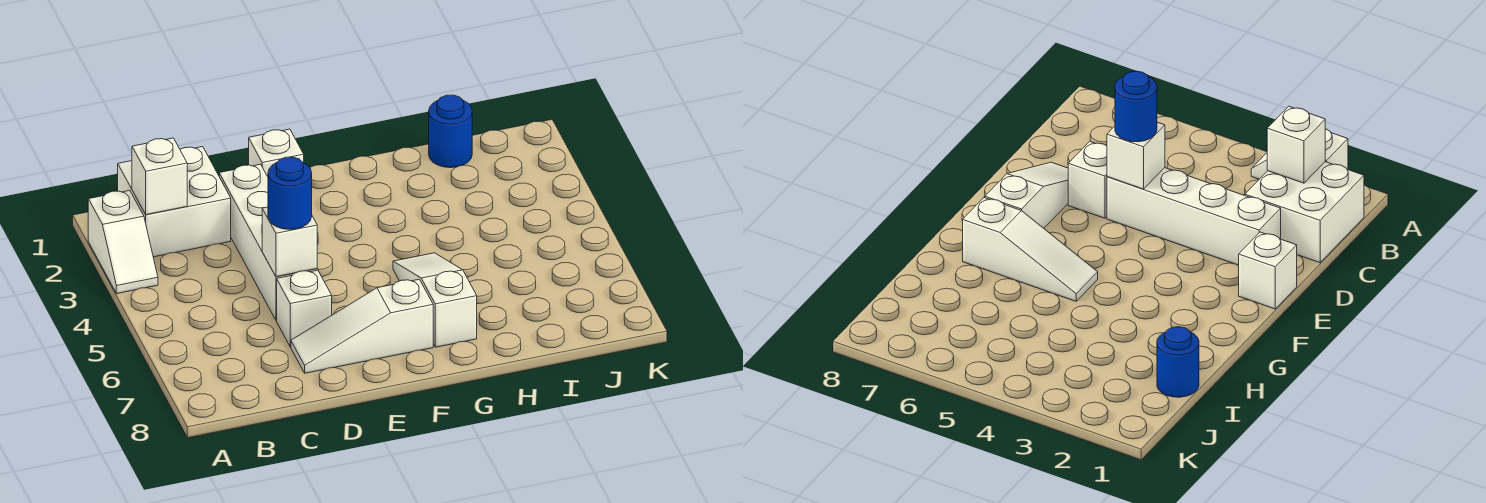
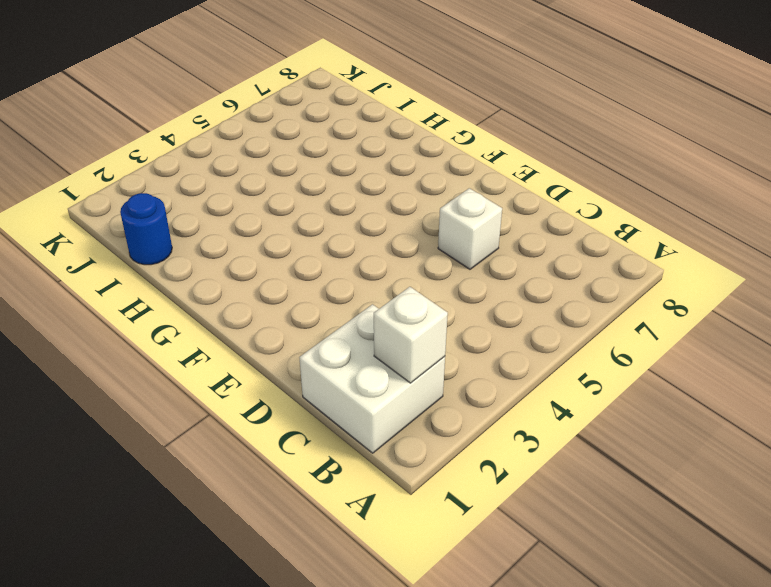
none -> white slope A2:A3 level 1 top 2
none -> white brick D2:D5 level 1

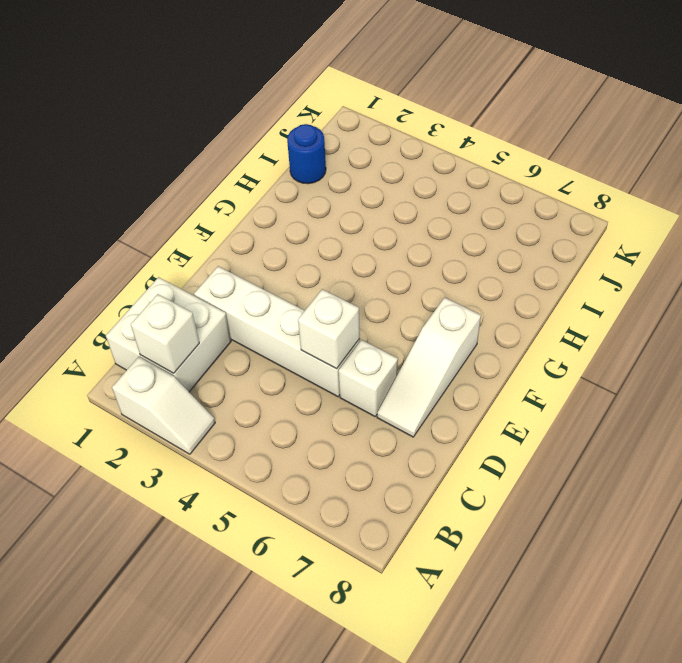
none -> white brick E1 level 1
none -> white slope G5:G7 level 1 top 7

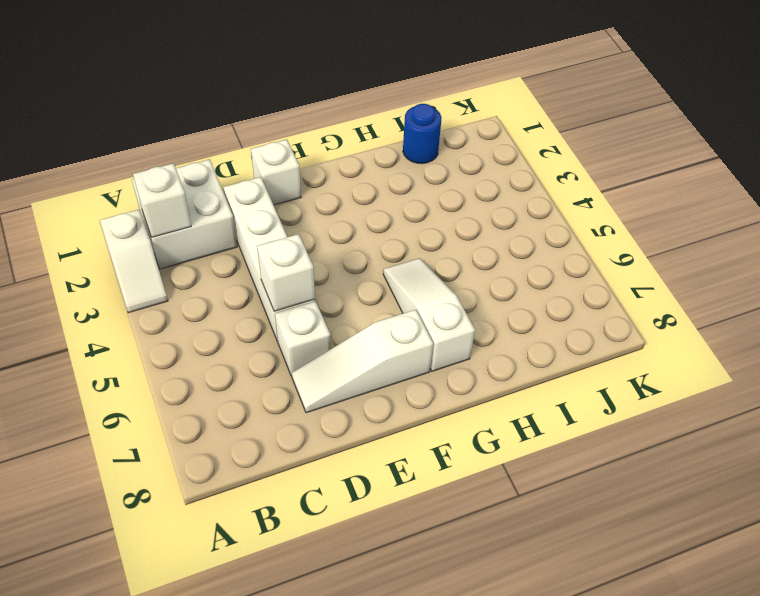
none -> blue round brick D5 level 3

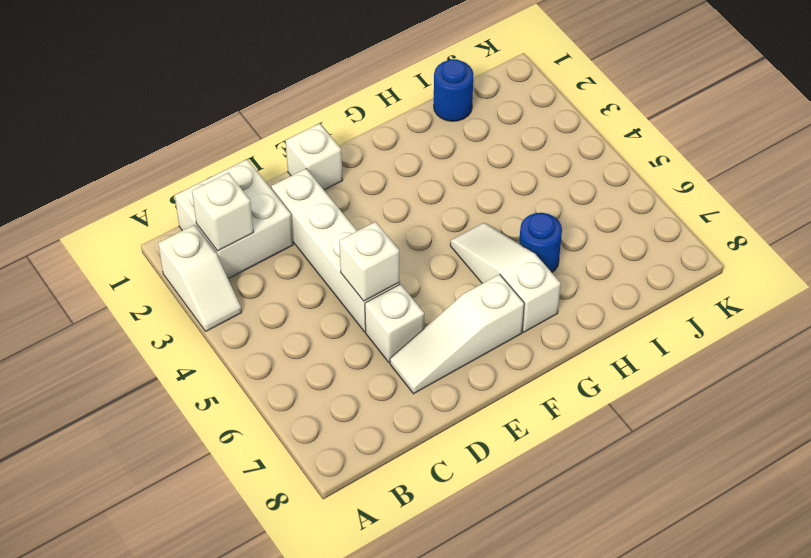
blue round brick H6 level 1 -> blue round brick D5 level 3

